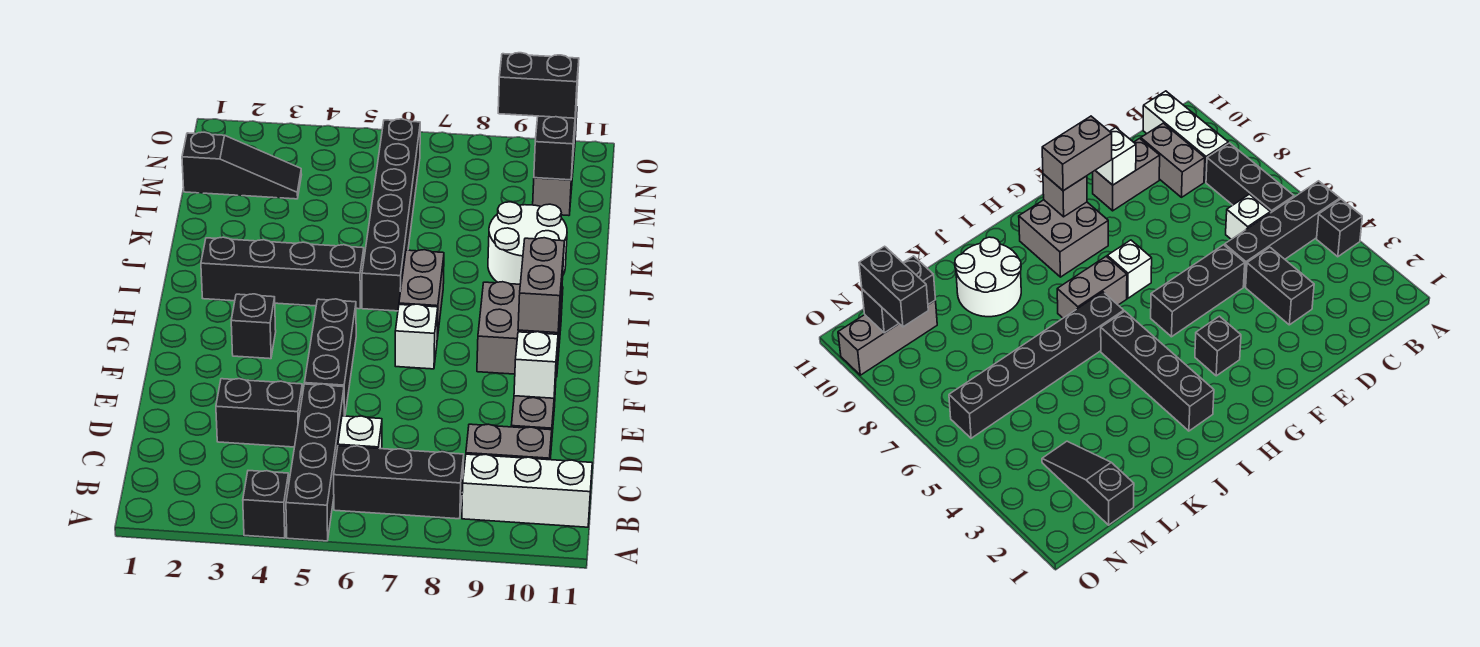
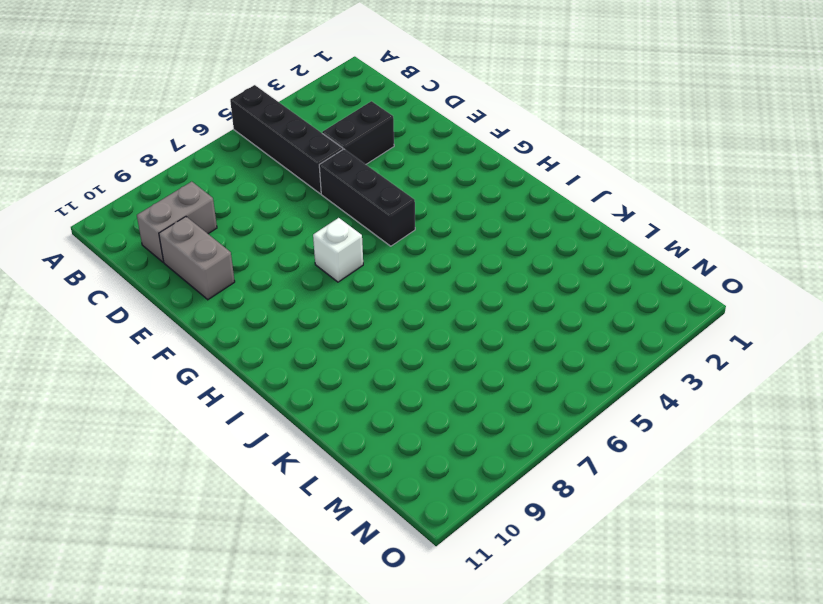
none -> black brick A4 level 1
none -> black brick B6:B8 level 1
none -> white brick B9:B11 level 1

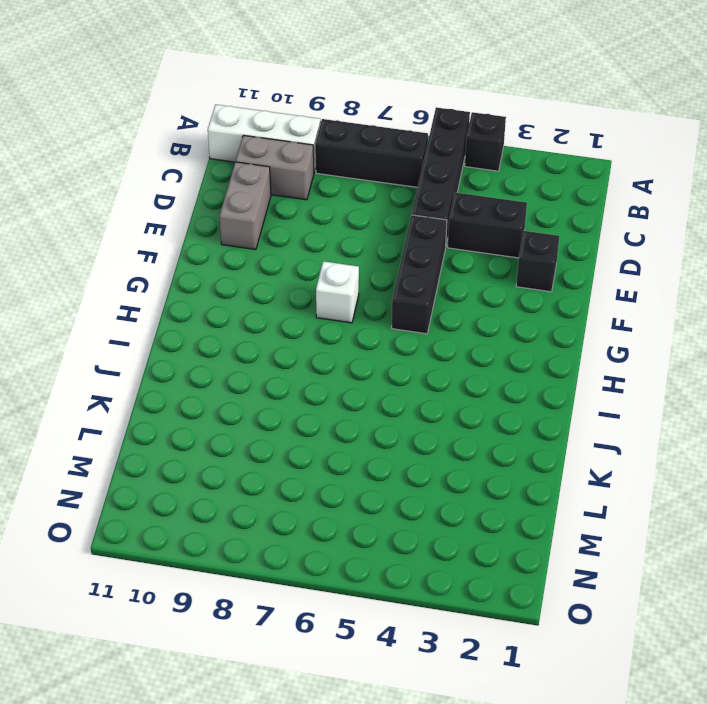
black brick E2 level 1 -> black brick G3 level 1
none -> white brick C6 level 1
none -> grey brick G9:H10 level 1
none -> grey brick H7:I7 level 1

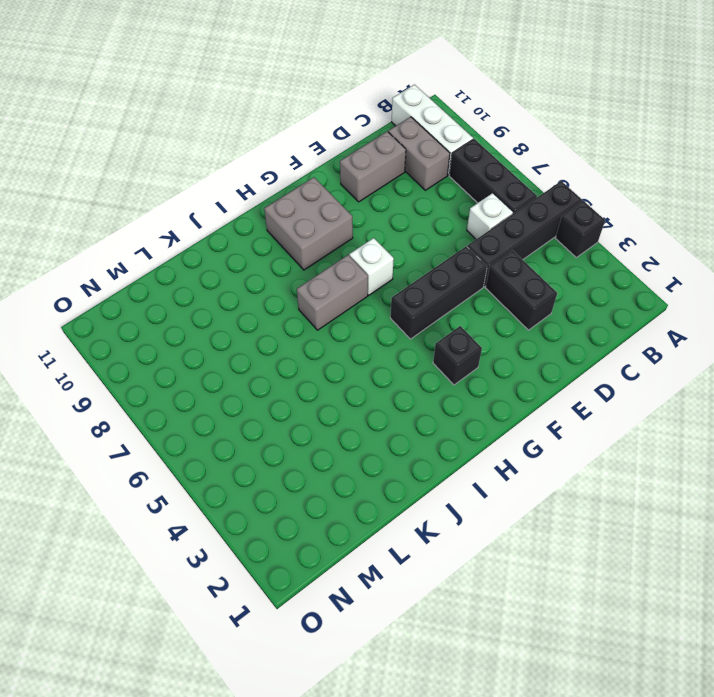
none -> black brick I2:I5 level 1
none -> black brick I6:N6 level 1
none -> white round brick J9:K10 level 1

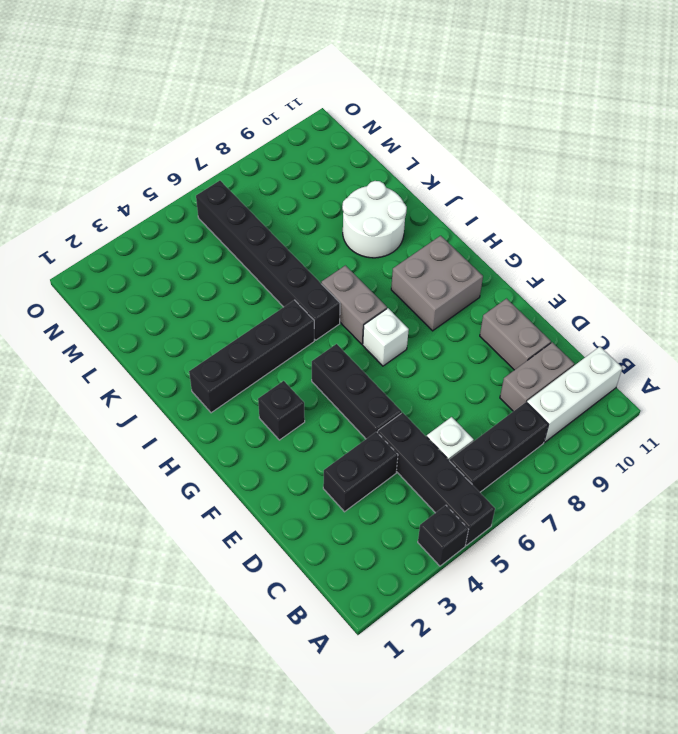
none -> black slope M1:M3 level 1 top 1
none -> grey brick M10:O10 level 1
none -> white brick E10 level 2

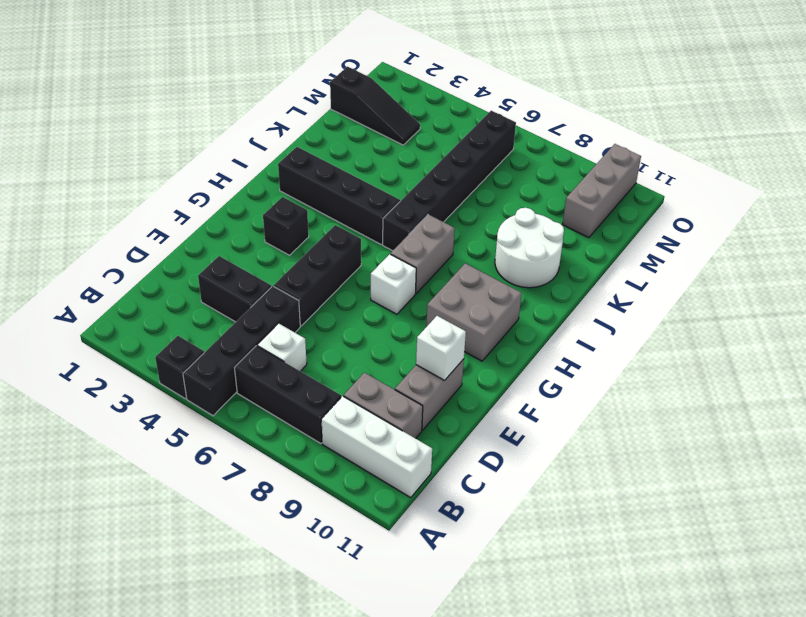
none -> grey brick G10 level 2
none -> black brick M10:N10 level 2
none -> grey brick F10:G10 level 3

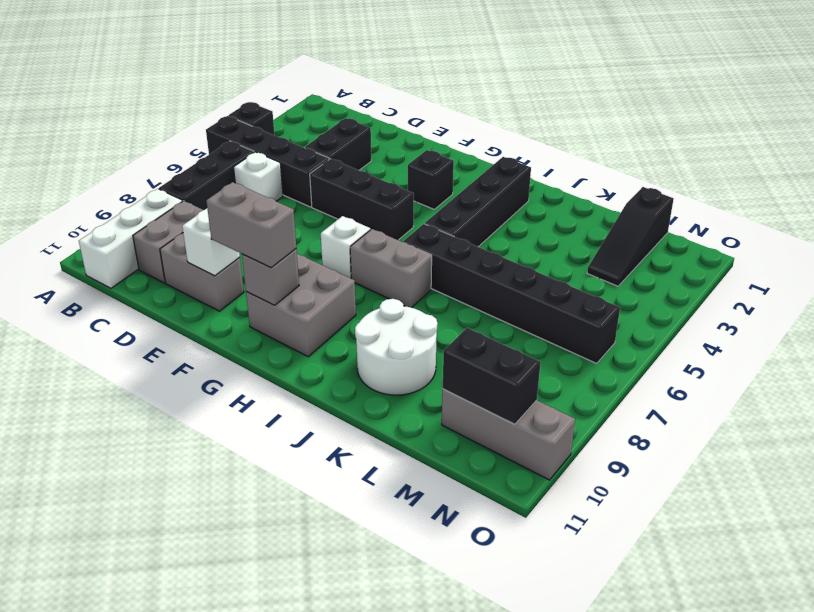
none -> black brick N9:N10 level 3

